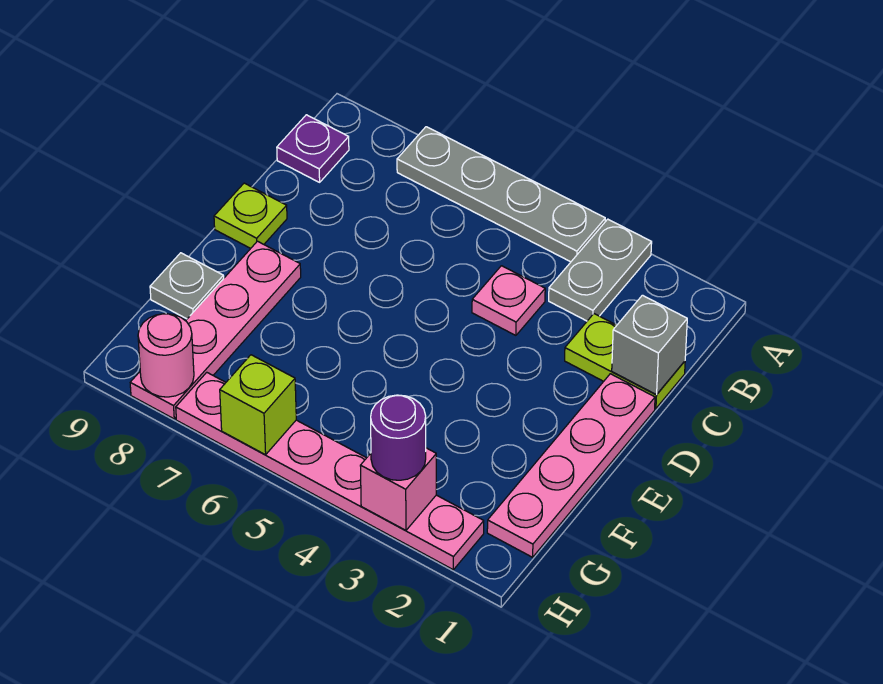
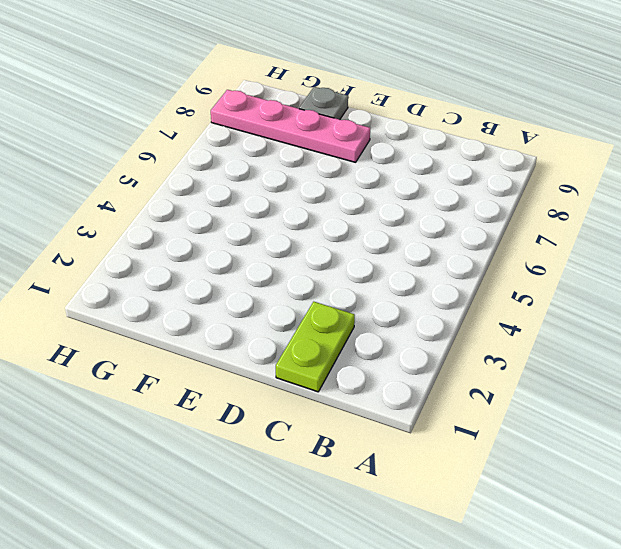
none -> grey plate A3:B3 level 1
none -> grey plate A4:A7 level 1
none -> purple plate B9 level 1

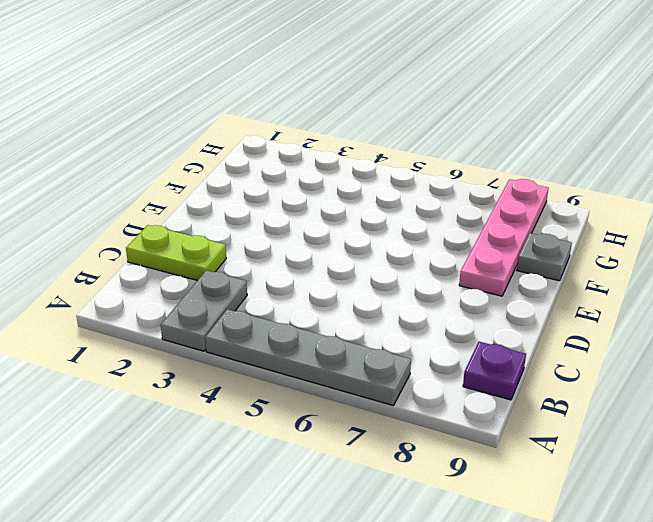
none -> pink plate C4 level 1
none -> pink plate D1:G1 level 1
none -> lime plate D9 level 1

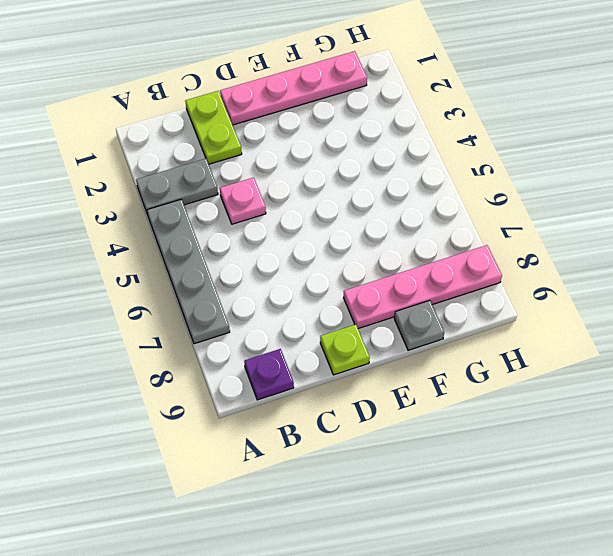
none -> pink plate H2:H7 level 1
none -> grey brick C1 level 2
none -> pink brick H3 level 2

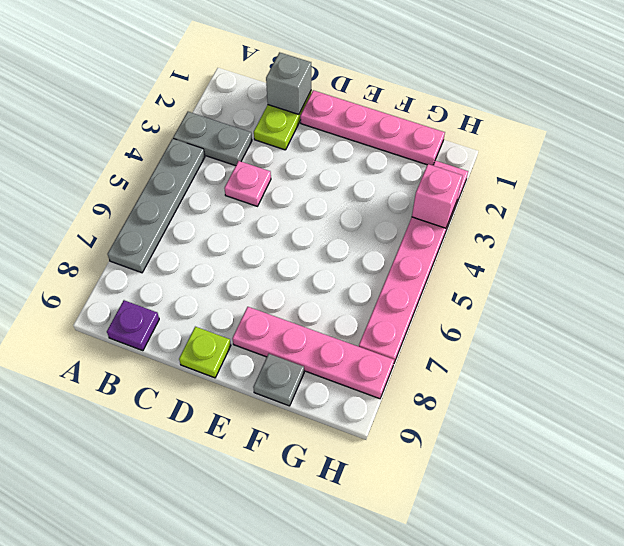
none -> lime brick H6 level 2
none -> pink round brick H8 level 2
none -> purple round brick H3 level 3

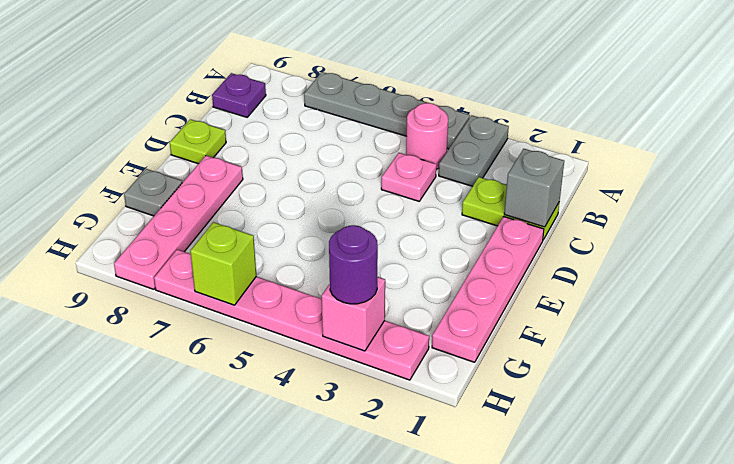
pink round brick B4 level 1 -> pink round brick H8 level 2

